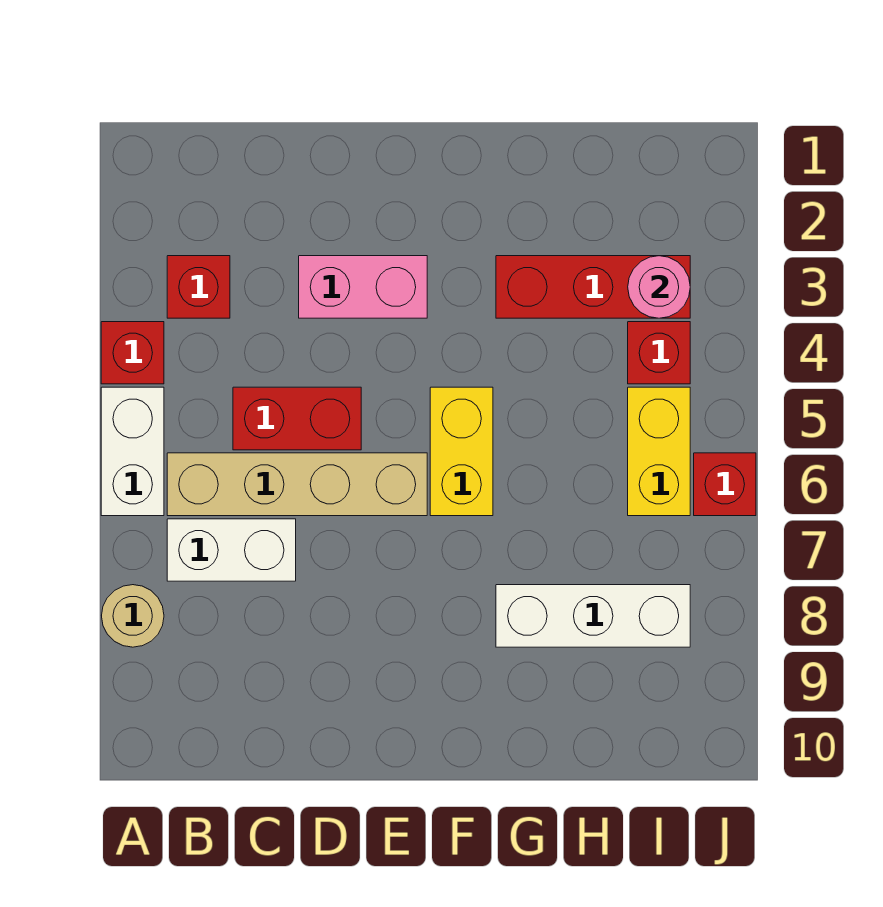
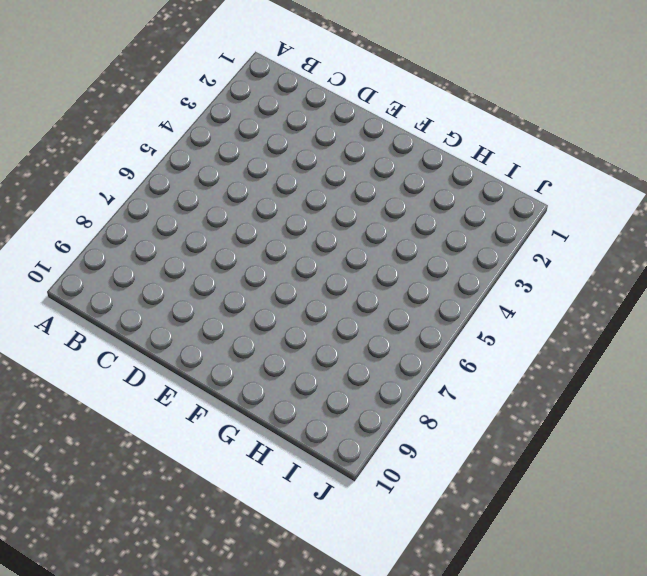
none -> red brick A4 level 1
none -> white brick A5:A6 level 1
none -> tan round brick A8 level 1

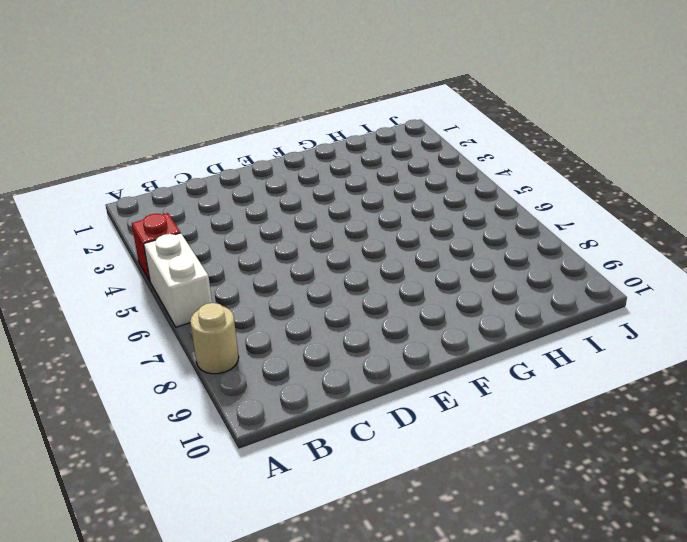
none -> red brick B3 level 1
none -> tan brick B6:E6 level 1
none -> white brick B7:C7 level 1

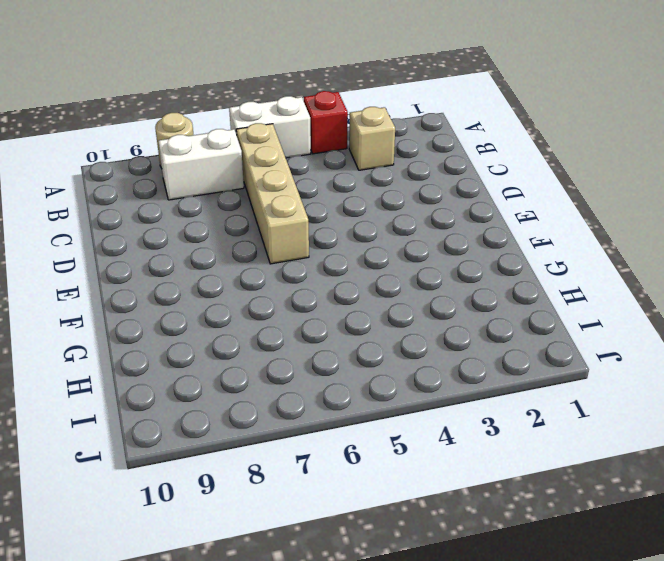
tan brick B3 level 1 -> red brick B3 level 1
white brick B7:B8 level 1 -> white brick B7:C7 level 1
none -> red brick C5:D5 level 1
none -> pink brick D3:E3 level 1
none -> yellow brick F5:F6 level 1

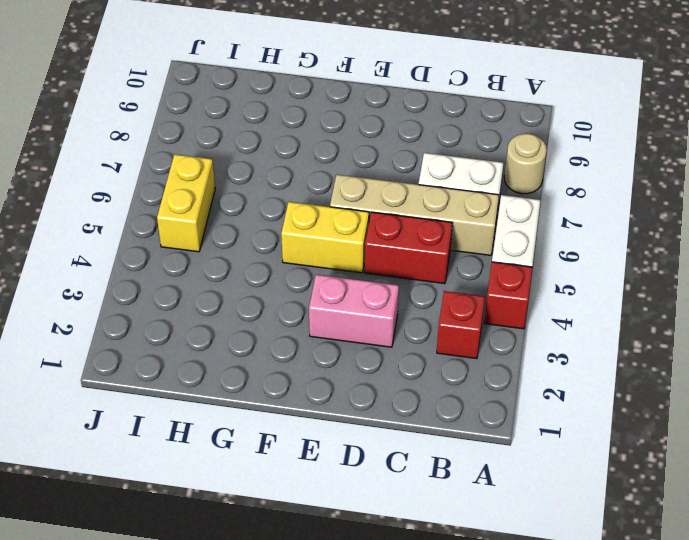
yellow brick E5:F5 level 1 -> yellow brick F5:F6 level 1
none -> red brick G3:I3 level 1
none -> white brick G8:I8 level 1
none -> red brick I4 level 1

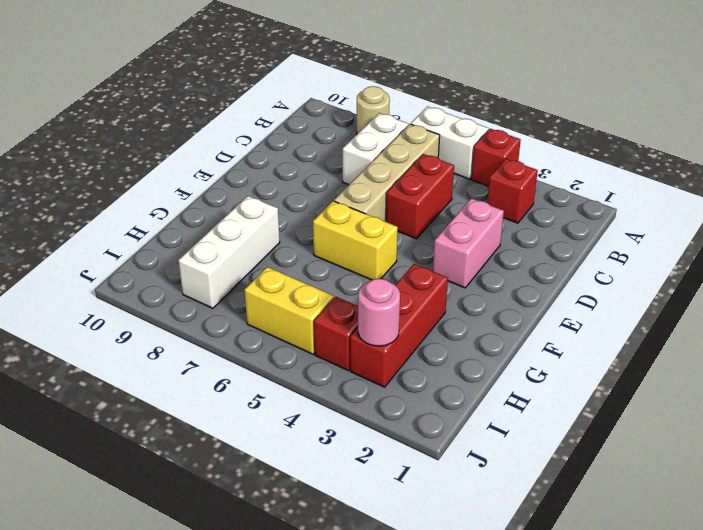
none -> red brick J6 level 1

